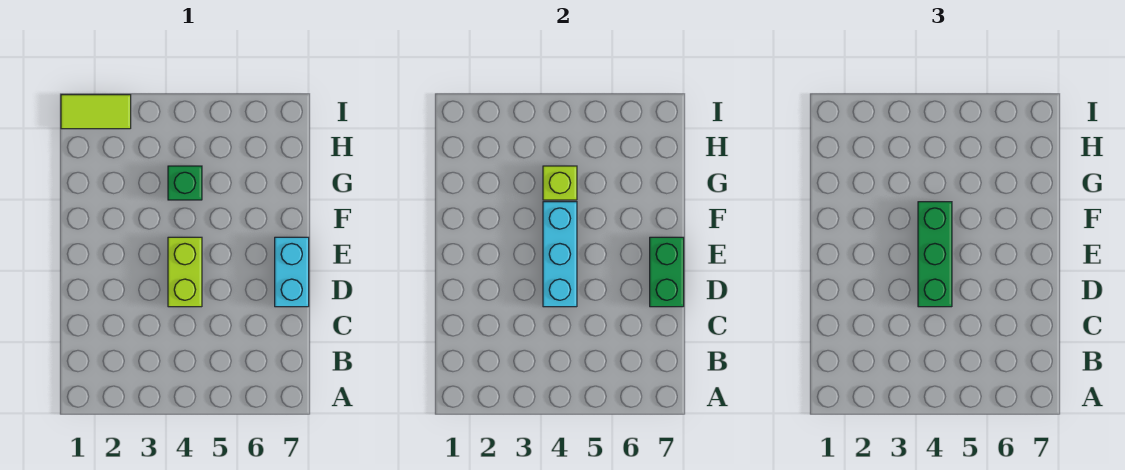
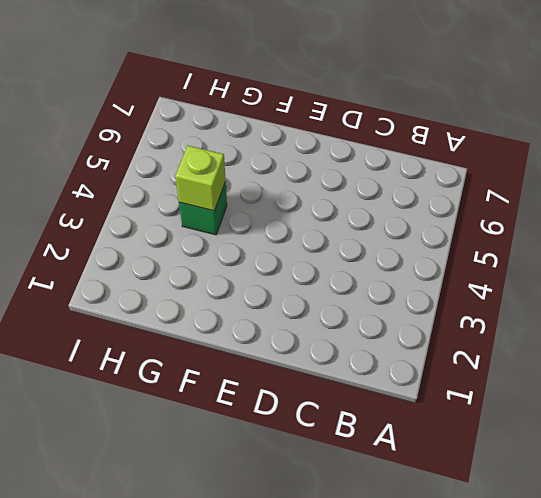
none -> lime brick D4:E4 level 1
none -> cyan brick D7:E7 level 1

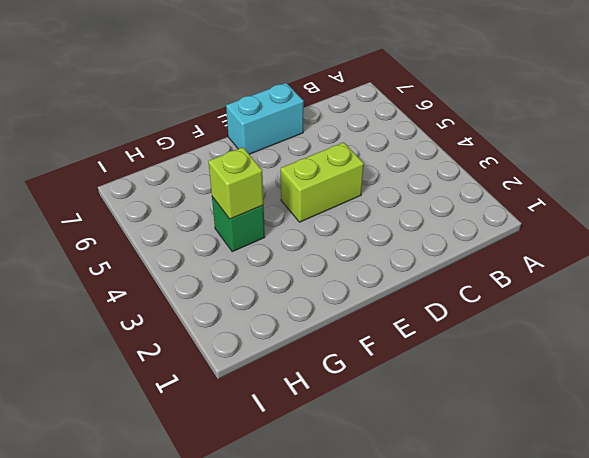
none -> lime tile I1:I2 level 1
none -> cyan brick D4:F4 level 2

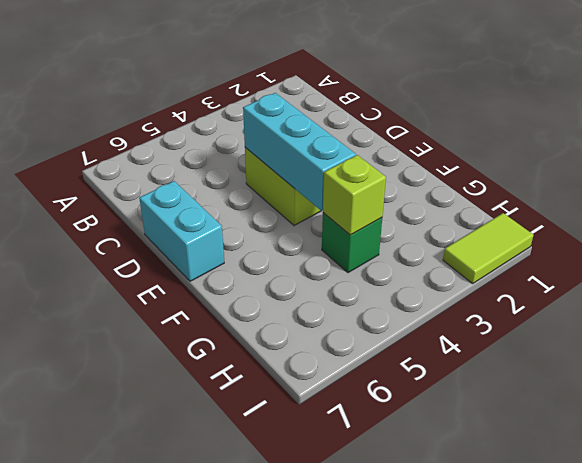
none -> green brick D7:E7 level 2
none -> green brick D4:F4 level 3

